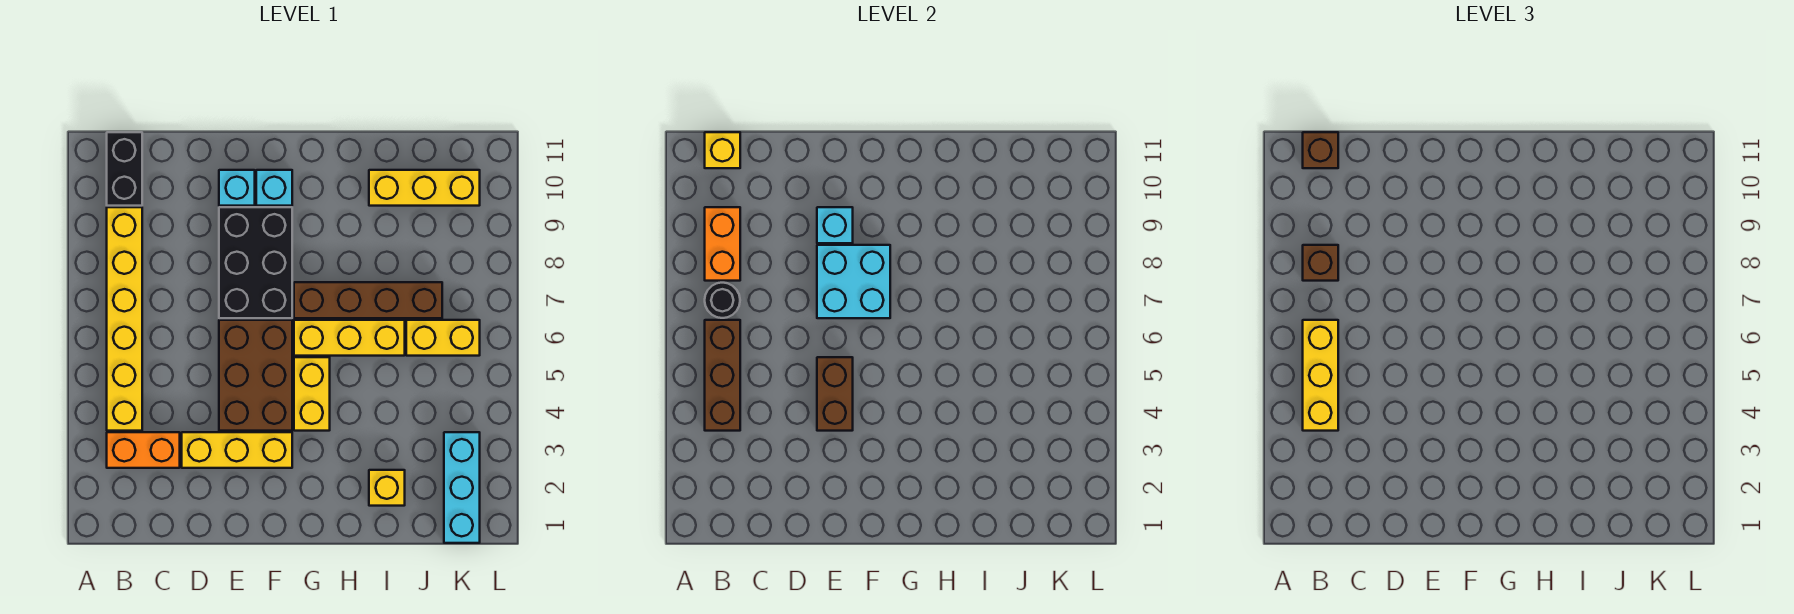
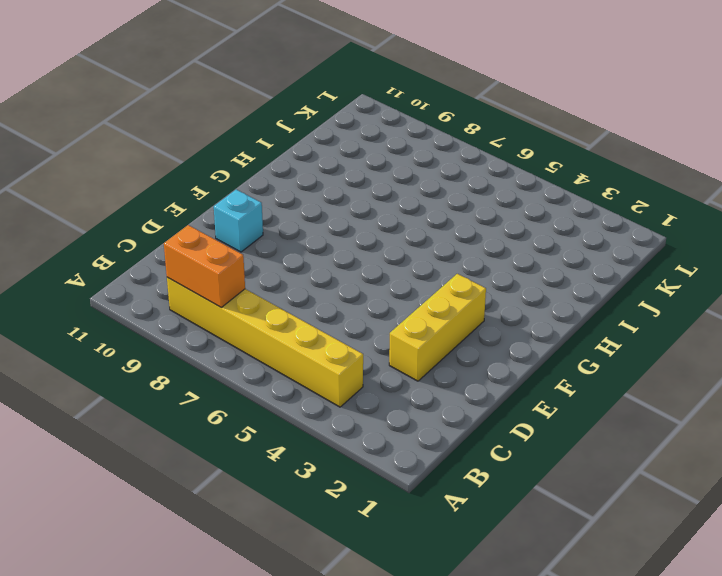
none -> orange brick B3:C3 level 1
none -> black brick B10:B11 level 1
none -> brown brick E4:F6 level 1

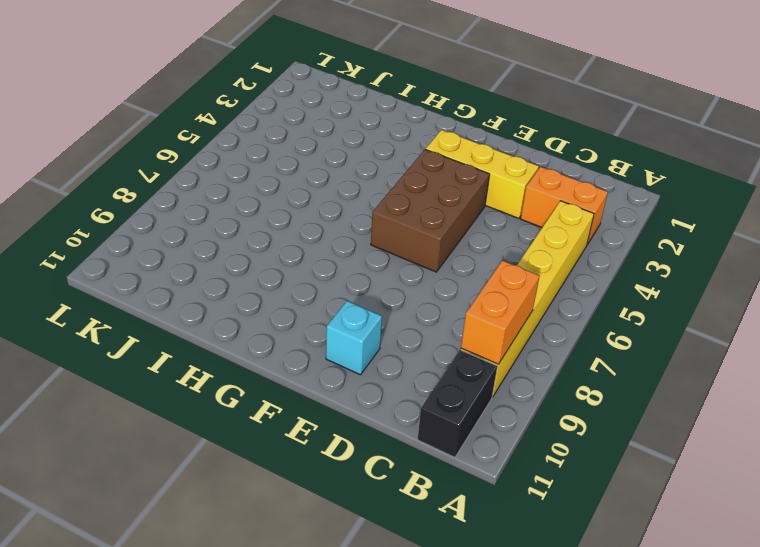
none -> black brick E7:F9 level 1
none -> cyan brick F10 level 1
none -> yellow brick G4:G5 level 1

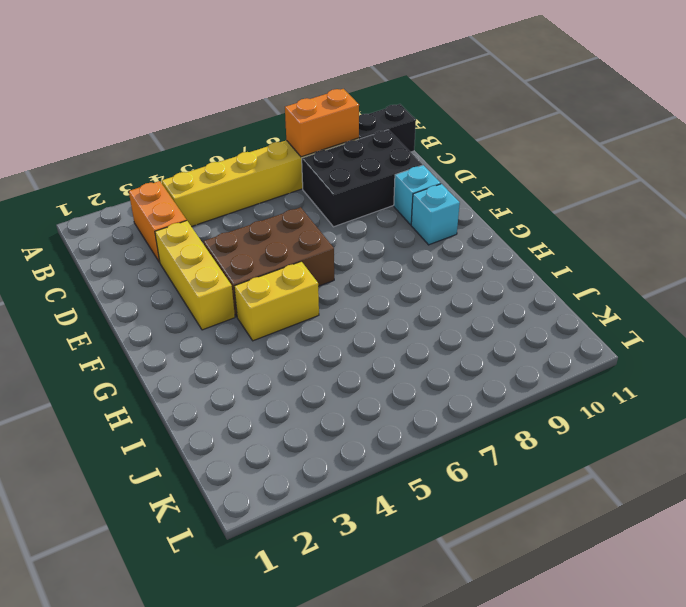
black brick C8:D10 level 1 -> black brick E7:F9 level 1
none -> yellow brick G6:I6 level 1
none -> brown brick G7:J7 level 1
none -> yellow brick I2 level 1

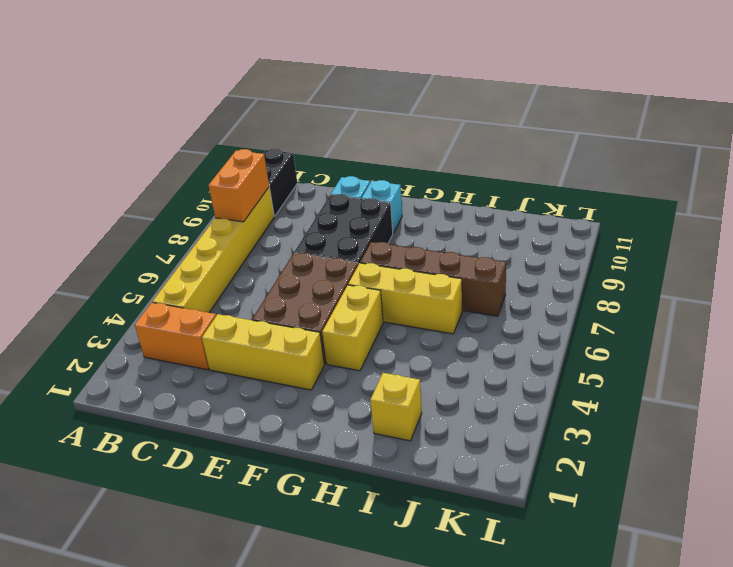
none -> yellow brick I10:K10 level 1
none -> yellow brick J6:K6 level 1
none -> cyan brick K1:K3 level 1

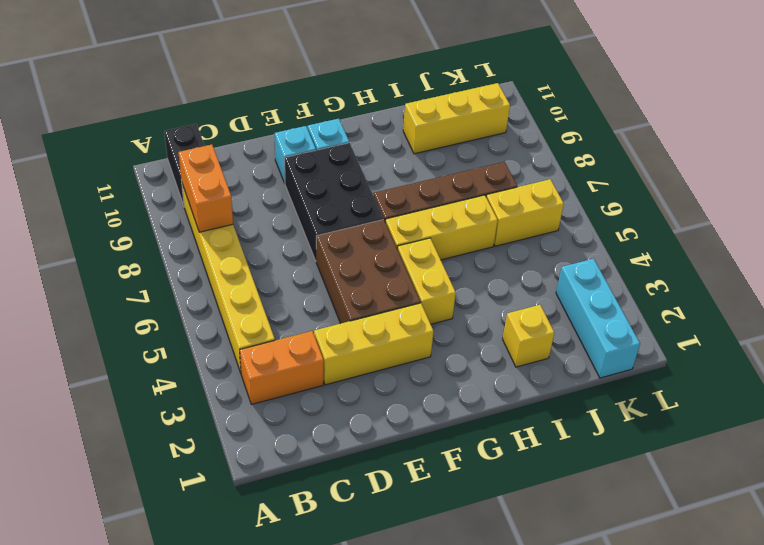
none -> brown brick B4:B6 level 2
none -> black round brick B7 level 2
none -> yellow brick B11 level 2

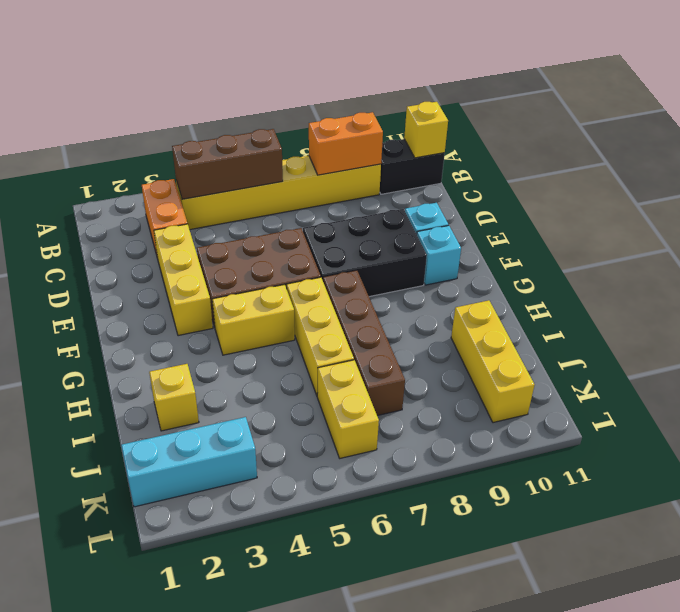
none -> black round brick B7 level 2
none -> brown brick E4:E5 level 2
none -> cyan brick E7:F8 level 2

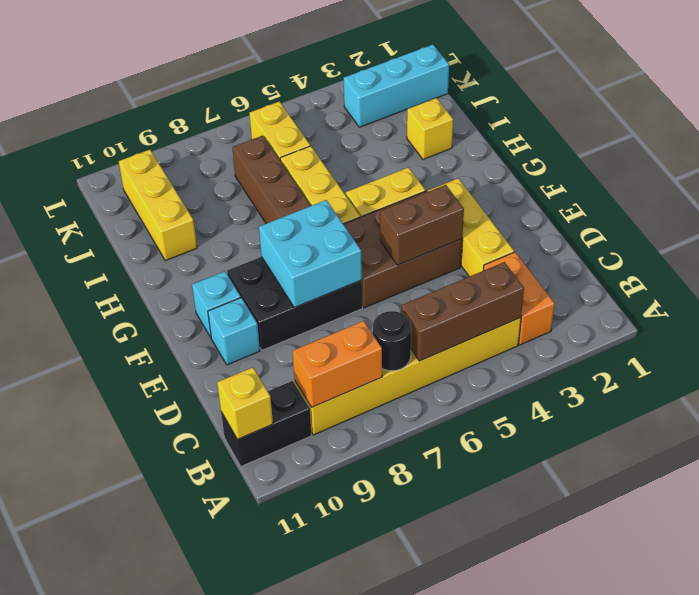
none -> cyan brick E9 level 2
none -> yellow brick B4:B6 level 3
none -> brown brick B8 level 3

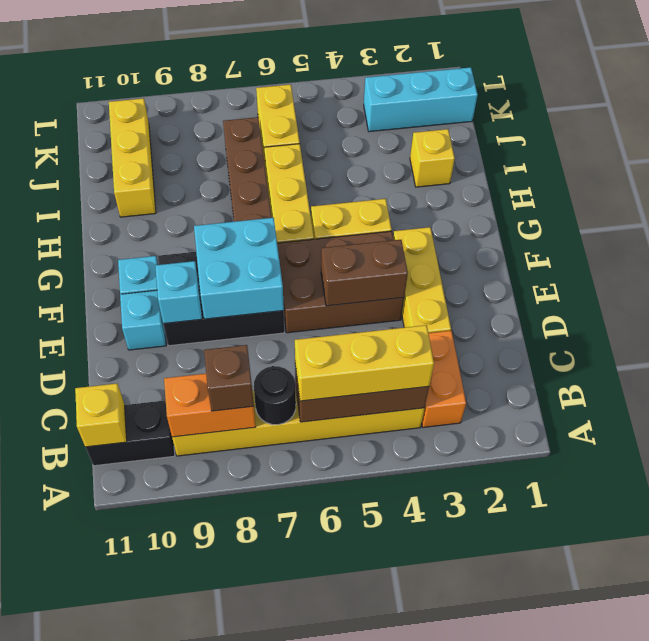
none -> brown brick B11 level 3

